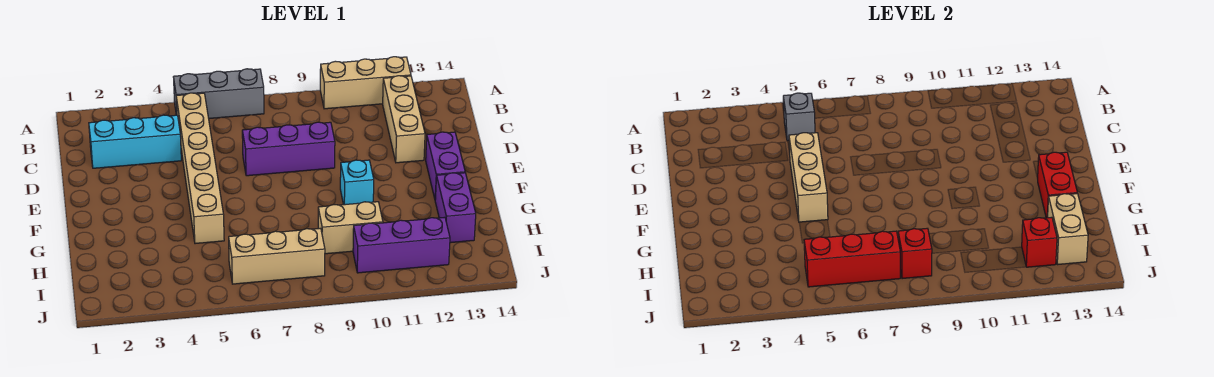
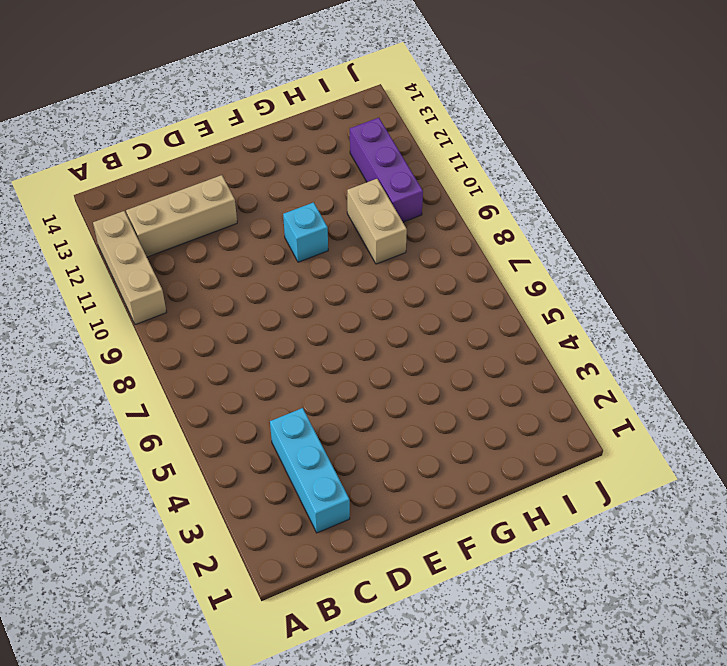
none -> grey brick A5:A7 level 1
none -> tan brick B5:G5 level 1
none -> purple brick D7:D9 level 1

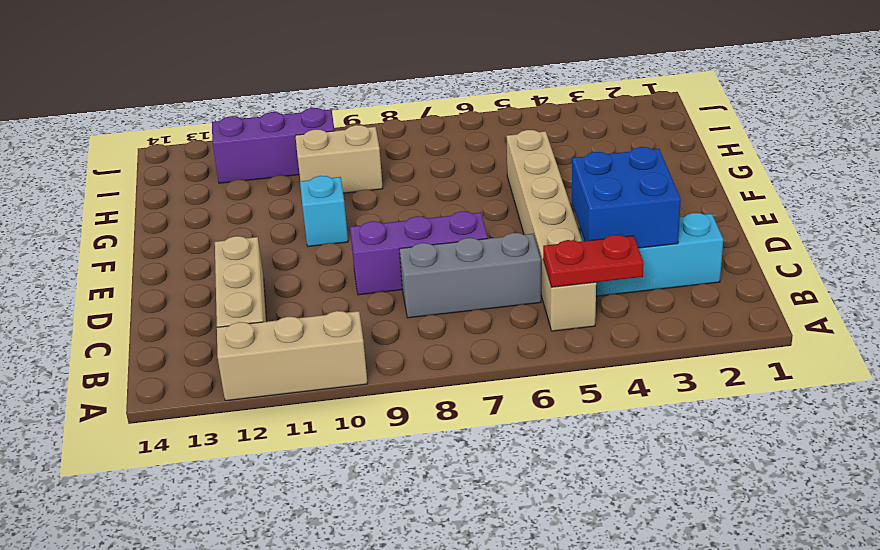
red plate B4:B5 level 2 -> grey brick B5 level 2
blue brick C3:D4 level 2 -> none
grey brick C6:C8 level 1 -> grey brick A5:A7 level 1
none -> purple brick E13:F13 level 1
none -> purple brick G13:H13 level 1
none -> tan brick I6:I8 level 1

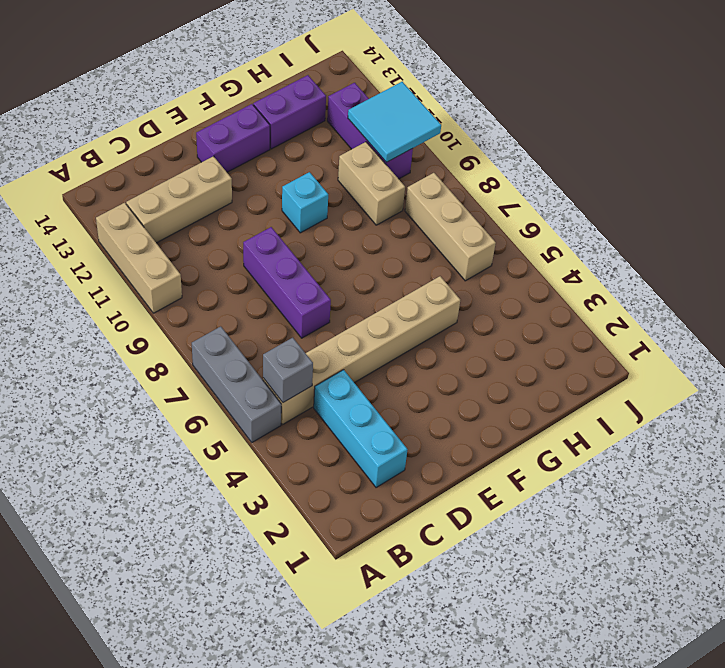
cyan tile I10:J11 level 2 -> none
none -> tan brick D5:F5 level 2
none -> red brick F13:G13 level 2
none -> tan brick H13:I13 level 2

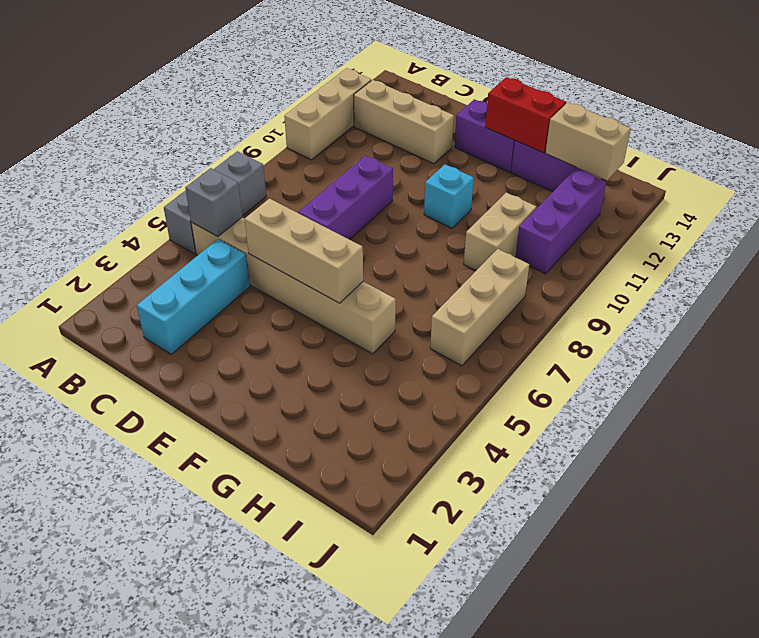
none -> red brick I5:I7 level 2
none -> red brick I8 level 2
none -> red brick I12 level 2

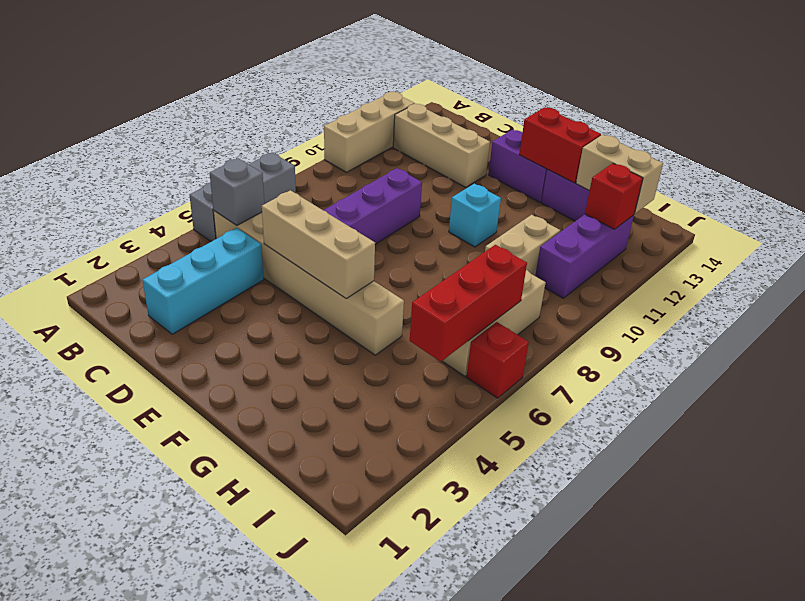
red brick J6 level 1 -> red brick I8 level 2

